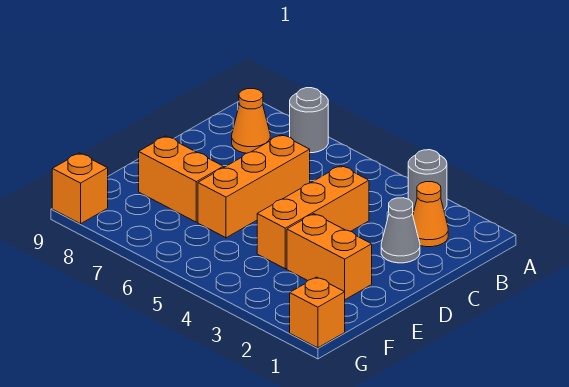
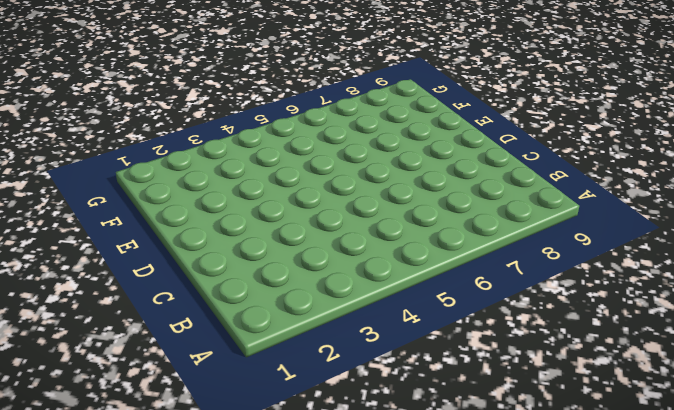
none -> grey round brick A3 level 1
none -> grey round brick A7 level 1

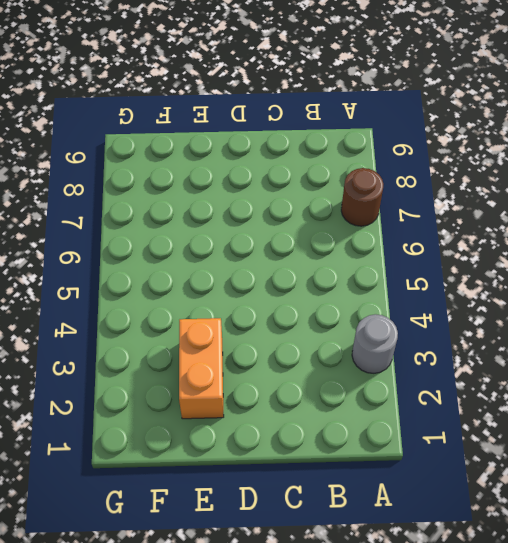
brown round brick A7 level 1 -> grey round brick A7 level 1
none -> orange cone B2 level 1
none -> orange cone B8 level 1

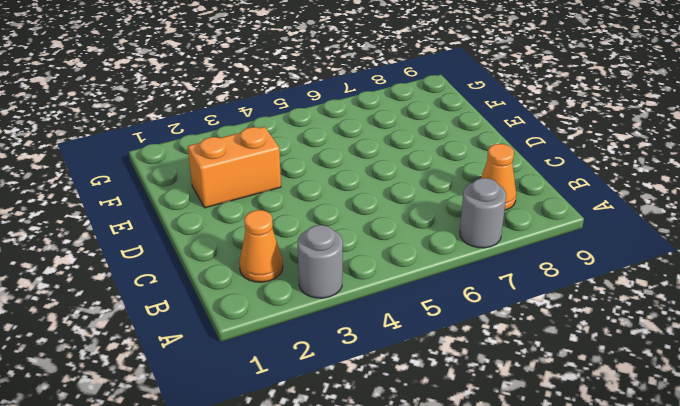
none -> grey cone C2 level 1
none -> orange brick C4:E4 level 1

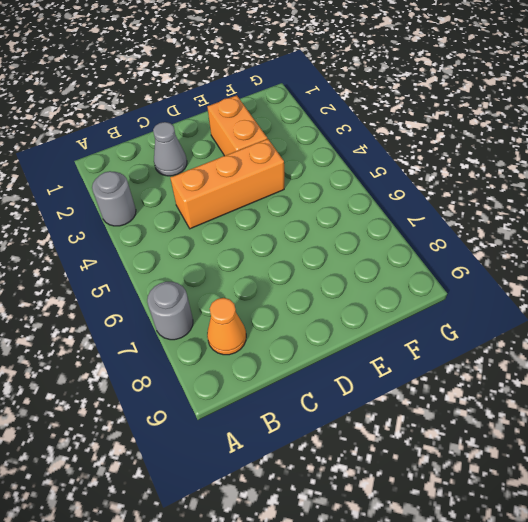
none -> orange cone B2 level 1
none -> orange brick C6:E6 level 1

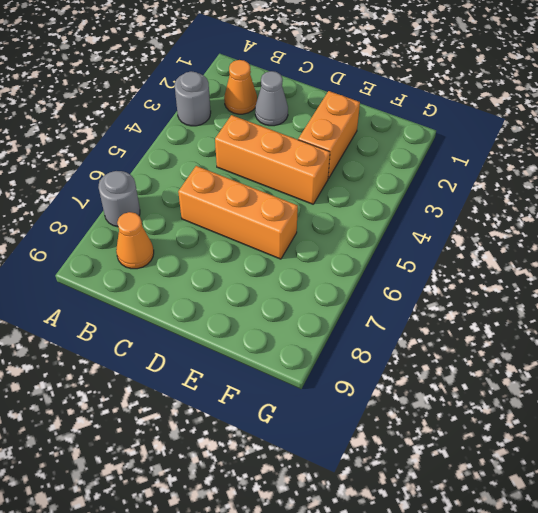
none -> orange brick E7:E8 level 1
none -> orange brick G1 level 1

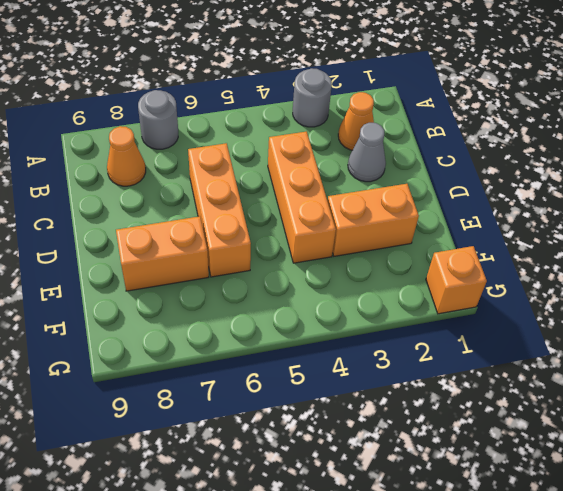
none -> orange brick G9 level 1

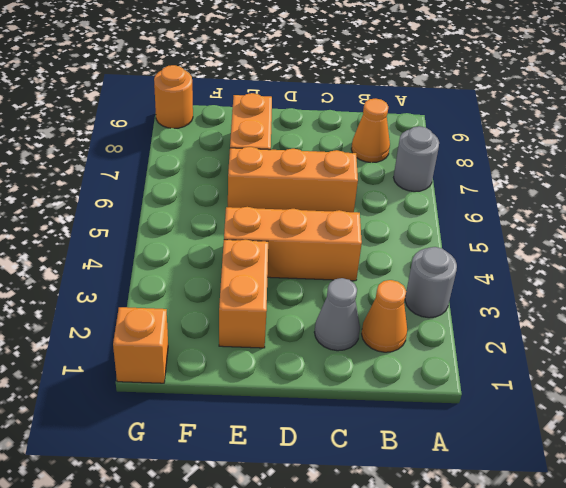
orange round brick G9 level 1 -> orange brick G9 level 1

